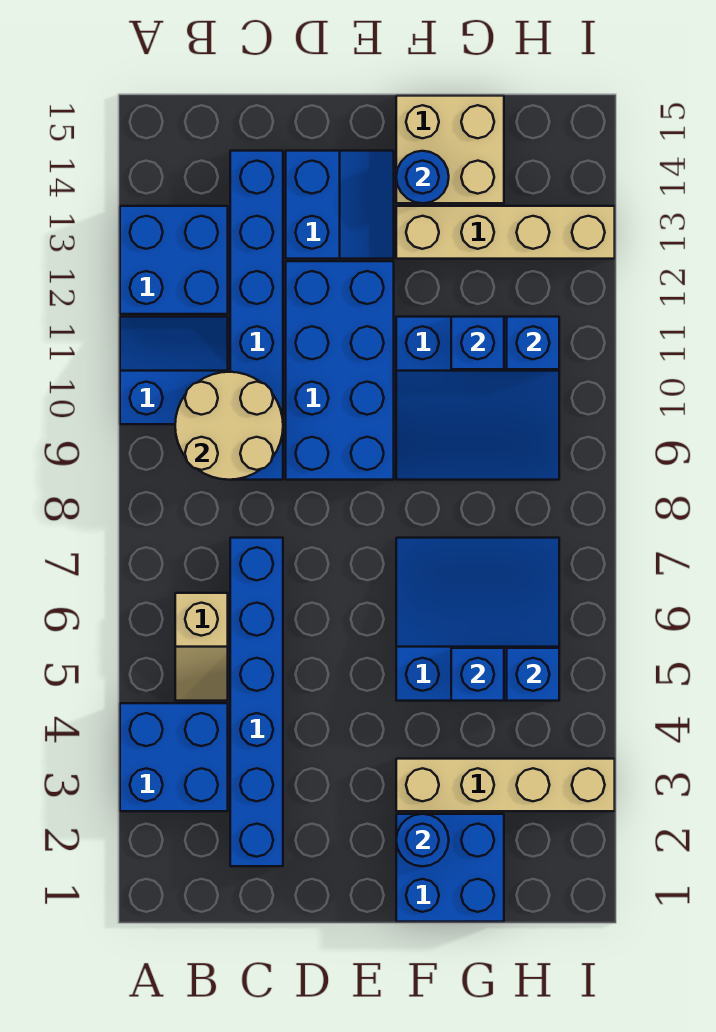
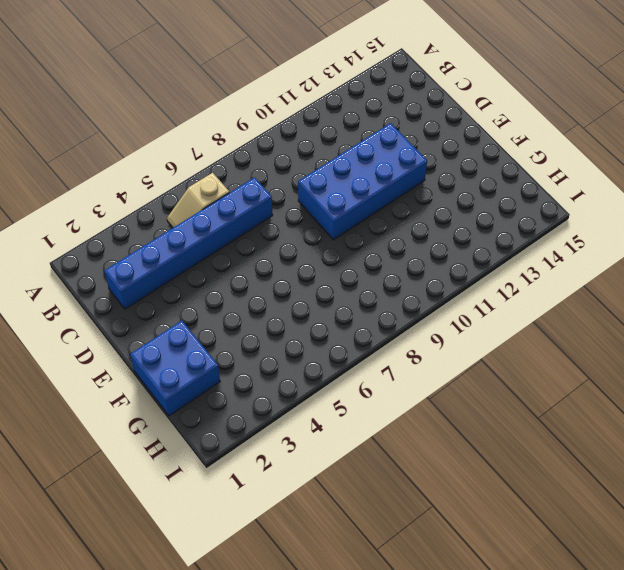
none -> blue brick A3:B4 level 1
none -> blue slope A10:B11 level 1 top 10
none -> blue brick A12:B13 level 1

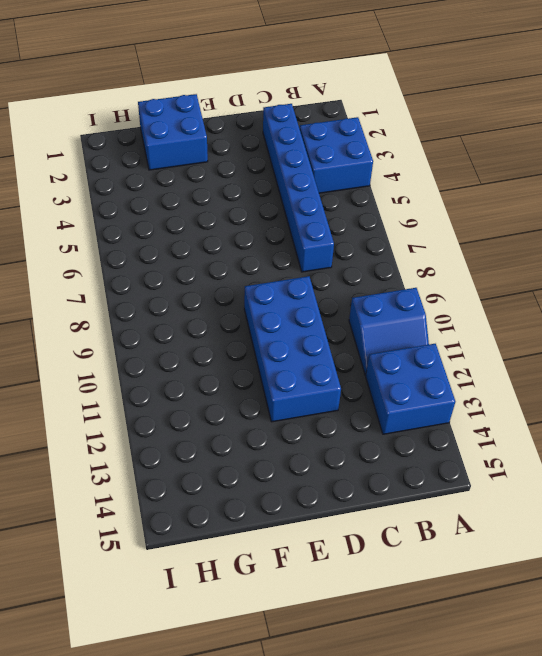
none -> tan slope B5:B6 level 1 top 6
none -> blue brick C9:C14 level 1
none -> blue slope D13:E14 level 1 top D

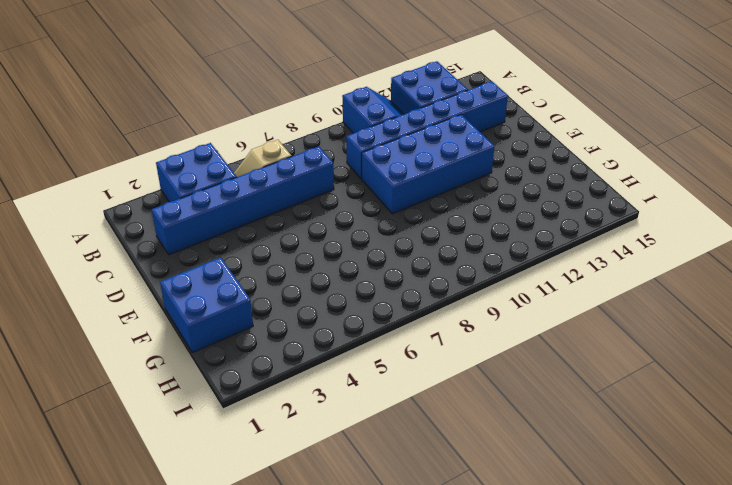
none -> blue slope D13:E14 level 1 top D
none -> tan brick F3:I3 level 1
none -> blue slope F5:H7 level 1 top 5

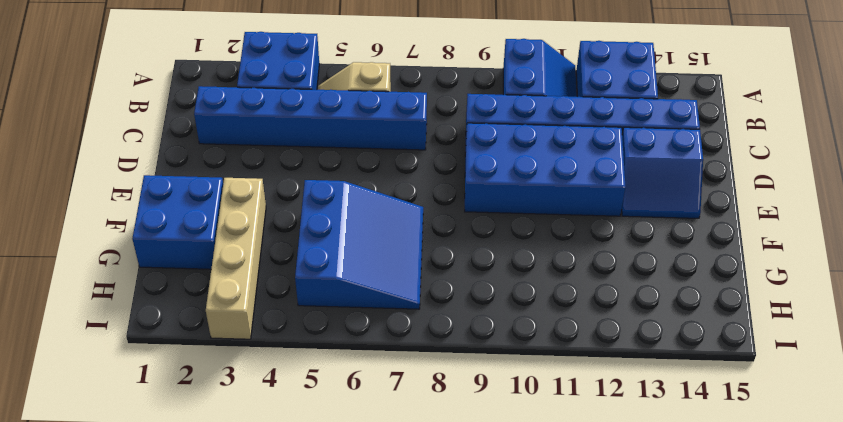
none -> blue slope F9:H11 level 1 top 11
none -> tan brick F13:I13 level 1
none -> tan brick F14:G15 level 1

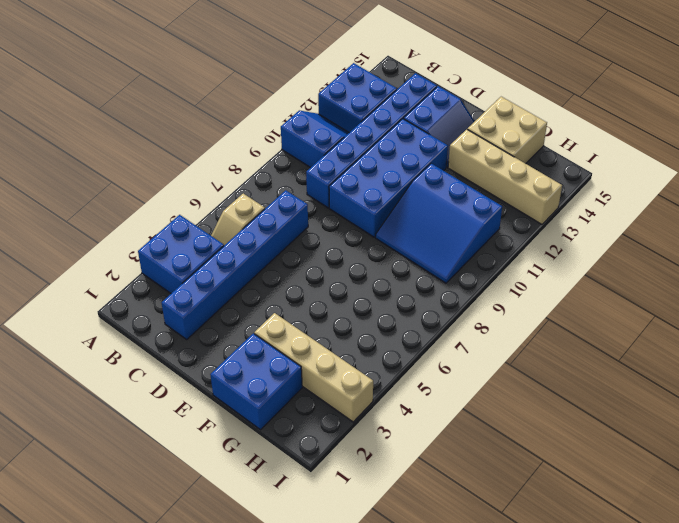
none -> blue slope F5:H7 level 1 top 5
none -> tan round brick B9:C10 level 2
none -> blue round brick F2 level 2

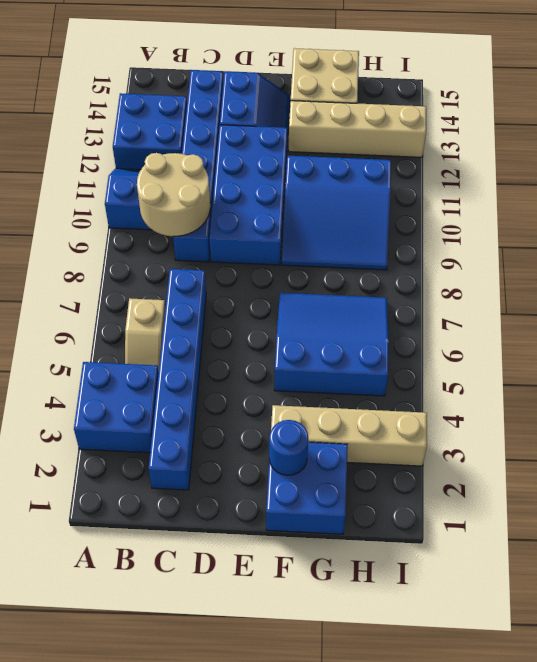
none -> blue round brick F14 level 2
none -> blue brick G5 level 2
none -> blue brick G11 level 2

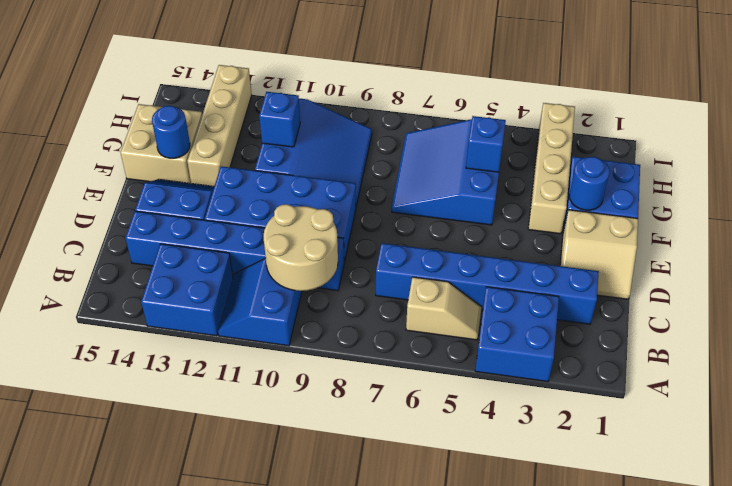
tan slope D1:E2 level 1 top E -> none
none -> blue brick H5 level 2
none -> blue brick H11 level 2

